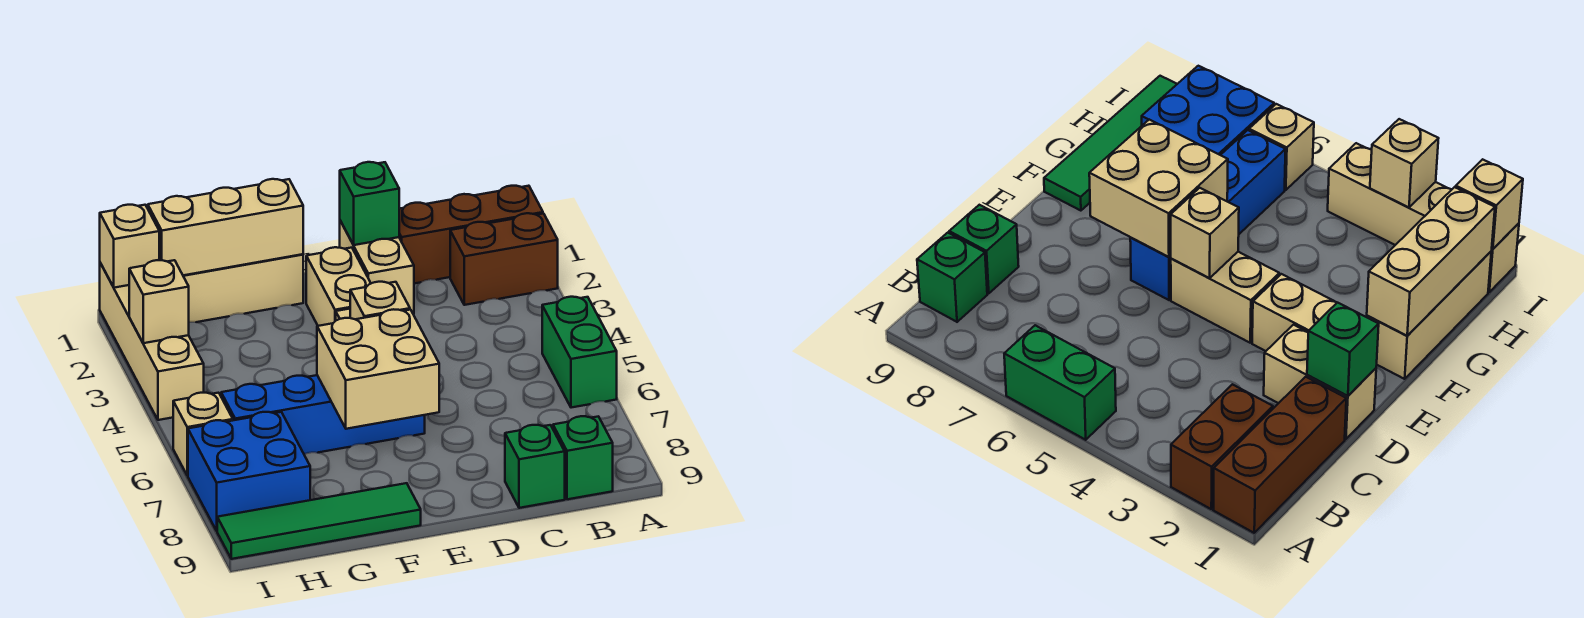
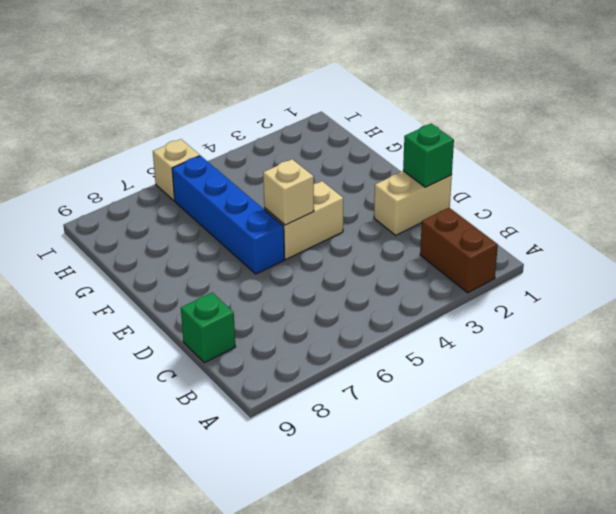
none -> brown brick A1:C1 level 1
none -> green brick A5:A6 level 1
none -> green brick B9 level 1

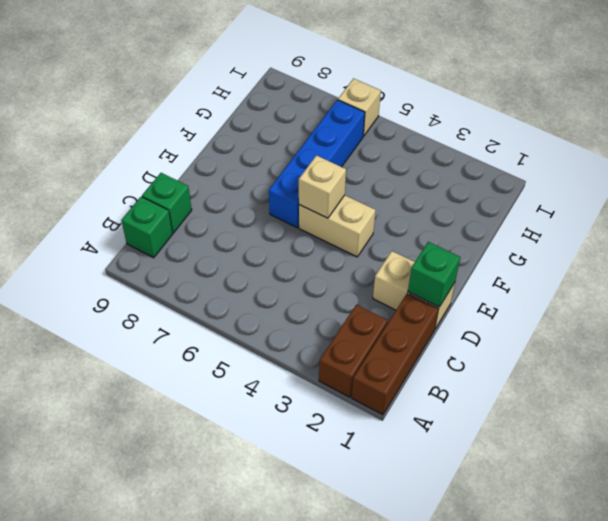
none -> green brick A5:A6 level 1
none -> tan brick E2:E3 level 1
none -> tan brick F1:H1 level 1

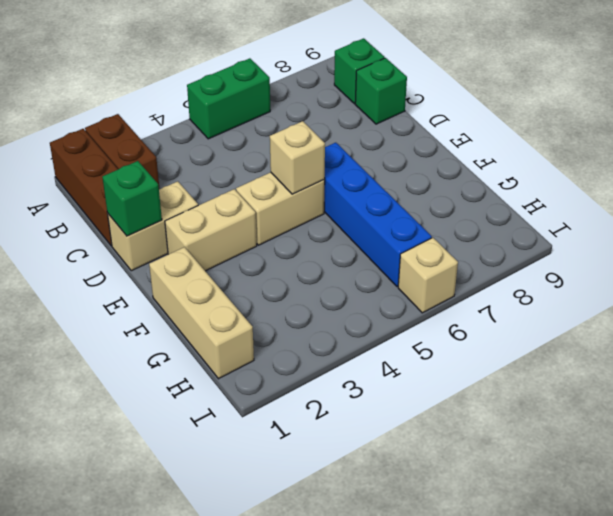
none -> green tile F9:I9 level 1
none -> blue brick H7:I8 level 1
none -> tan brick I1:I4 level 1

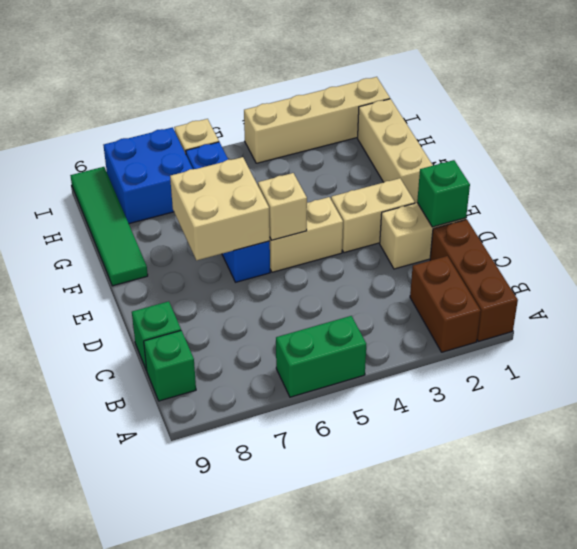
none -> tan brick F1:H1 level 2
none -> tan brick I1 level 2
none -> tan brick I3 level 2

